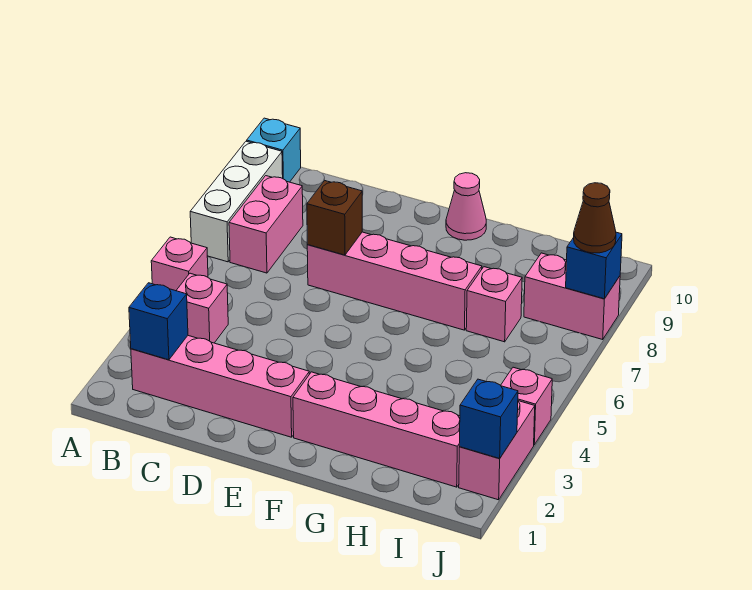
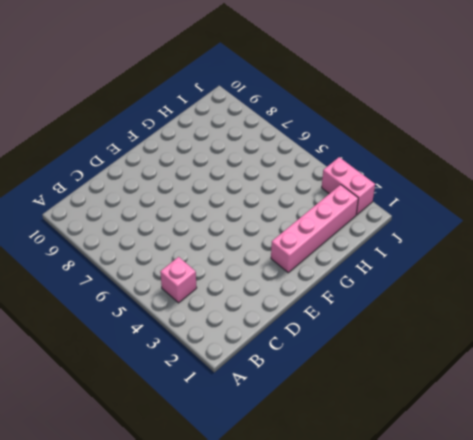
none -> pink brick A5 level 1
none -> white brick A7:A9 level 1
none -> cyan brick A10 level 1

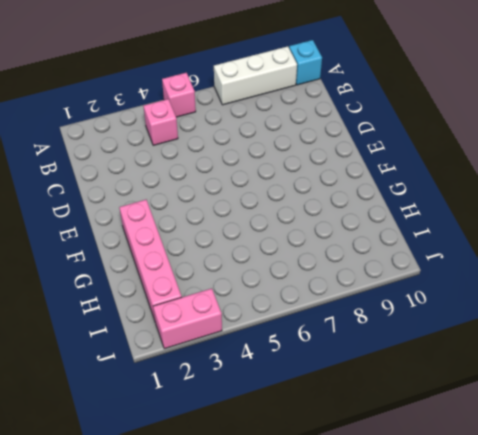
none -> pink brick B2:E2 level 1
none -> pink brick B7:B8 level 1
none -> pink brick D7:G7 level 1

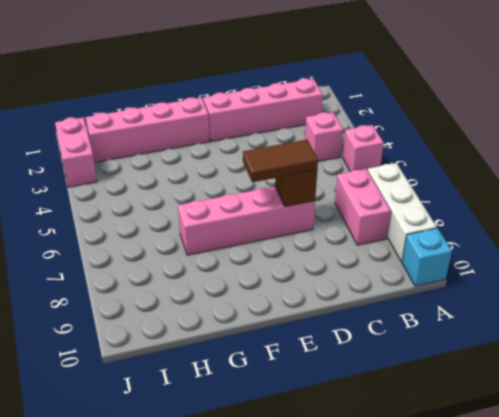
brown tile D7:E7 level 3 -> none
none -> pink cone F10 level 1
none -> pink brick H7 level 1
none -> pink brick I8:J8 level 1

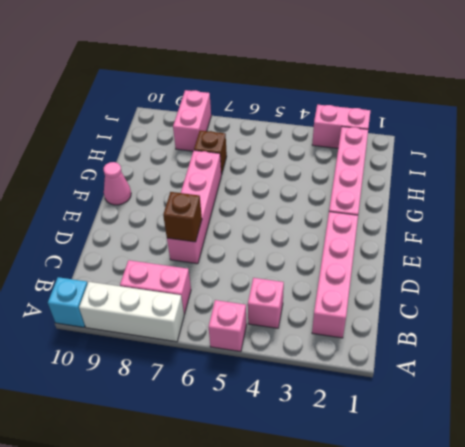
brown brick H7 level 1 -> pink brick H7 level 1
none -> pink brick J4 level 1
none -> blue brick B2 level 2
none -> blue brick J2 level 2

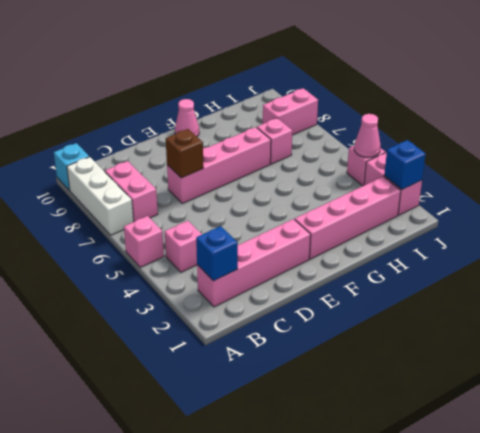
pink cone J4 level 2 -> none
none -> blue brick J8 level 2
none -> brown cone J8 level 3

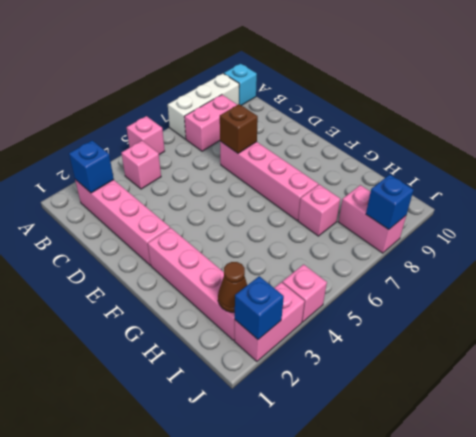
brown cone I2 level 2 -> brown cone J8 level 3
none -> pink cone F10 level 1

